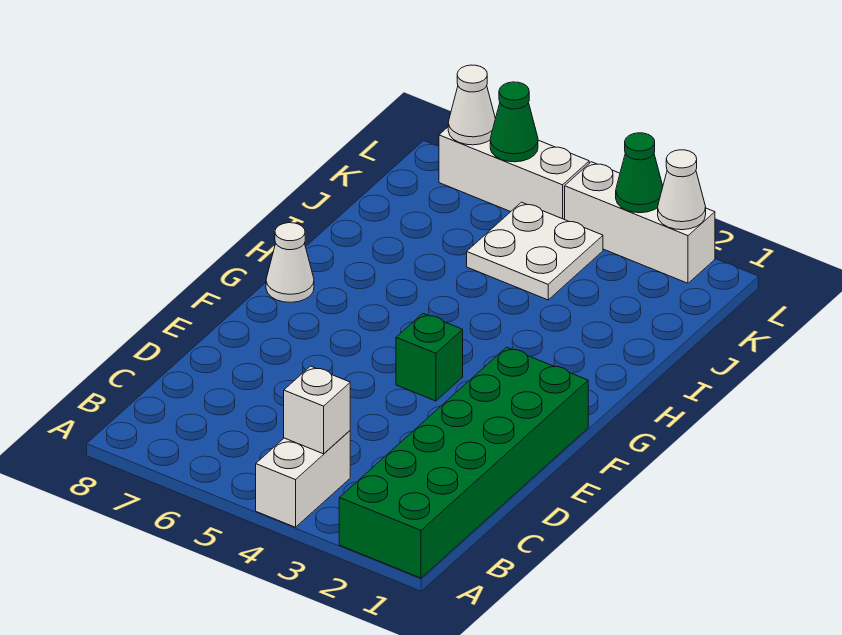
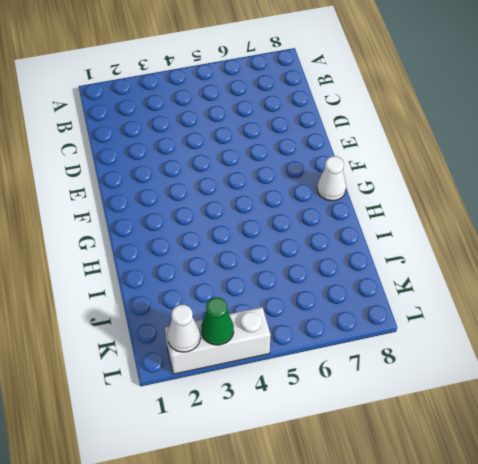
none -> green brick A1:F2 level 1
none -> white brick A4:B4 level 1
none -> green brick F4 level 1

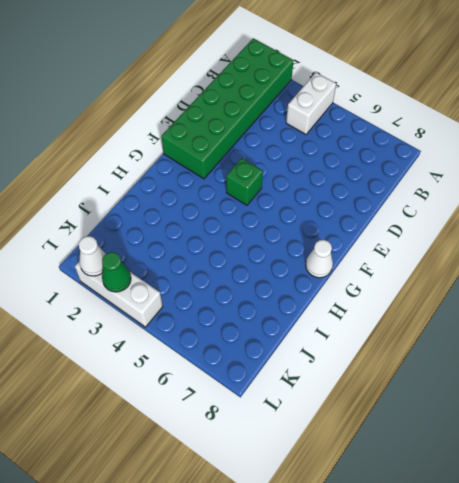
none -> white plate J4:K5 level 1
none -> white brick L5:L7 level 1
none -> white brick B4 level 2

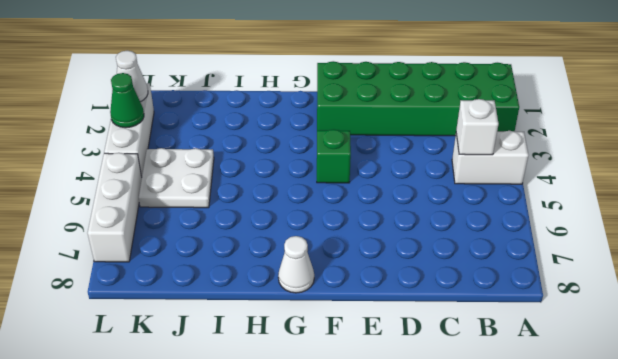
none -> green cone L6 level 2
none -> white cone L7 level 2

